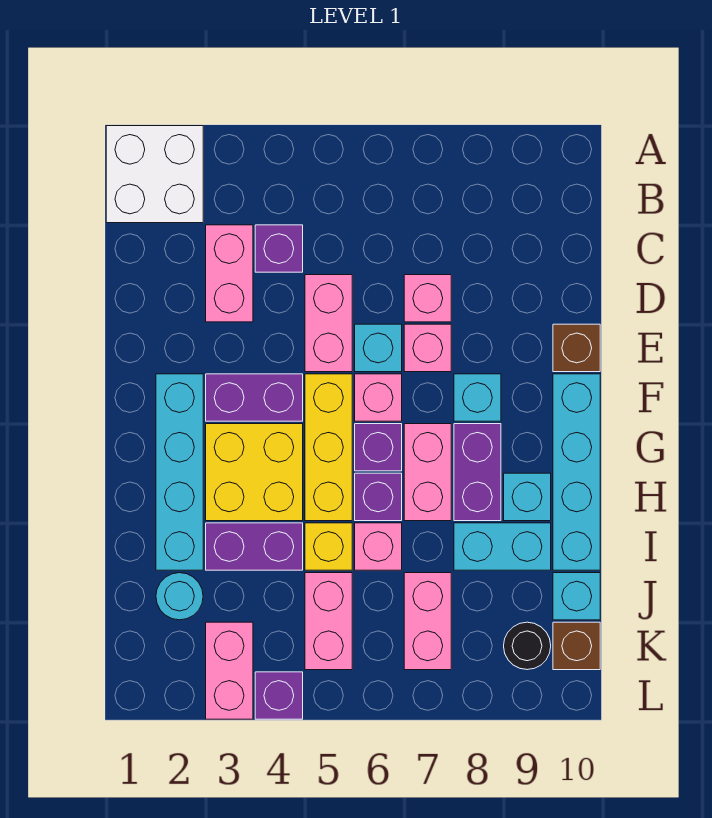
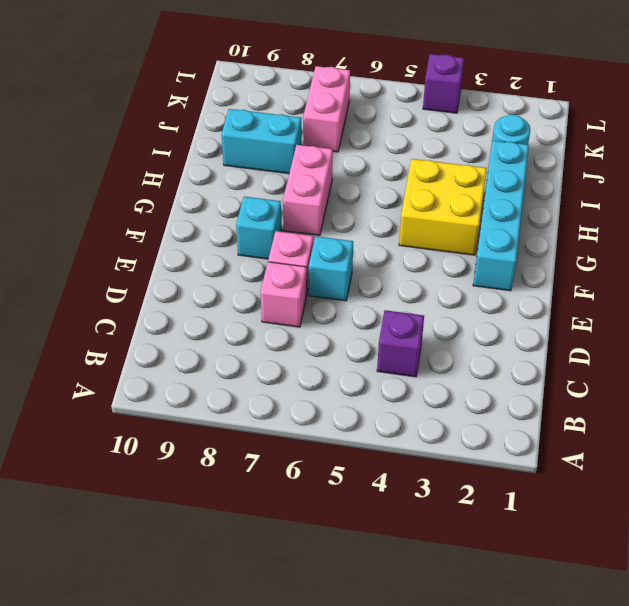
none -> white brick A1:B2 level 1
none -> pink brick C3:D3 level 1
none -> pink brick D5:E5 level 1
none -> brown brick E10 level 1

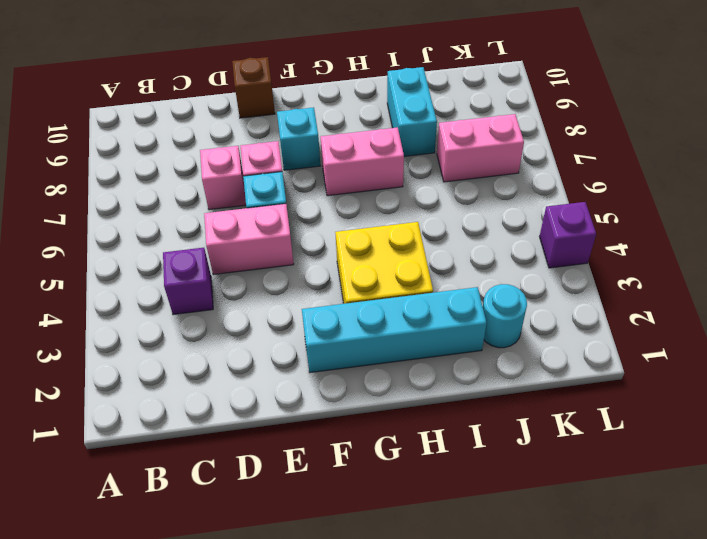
none -> white brick A1:B2 level 1
none -> pink brick C3:D3 level 1
none -> purple brick F3:F4 level 1
none -> yellow brick F5:H5 level 1

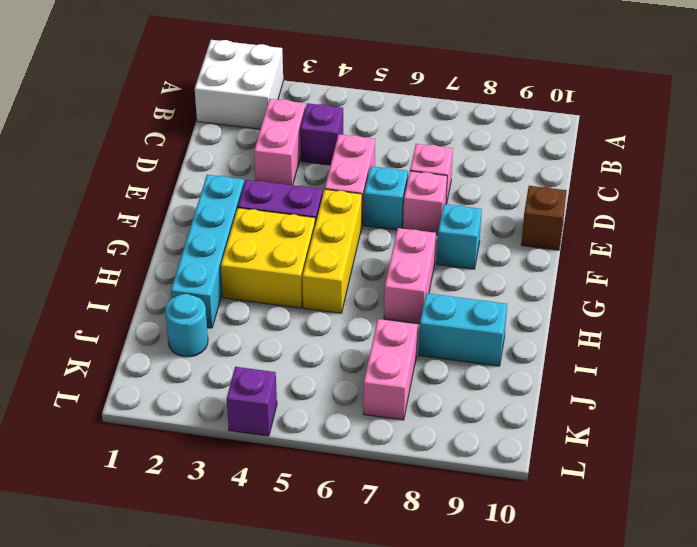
none -> pink brick F6 level 1
none -> cyan brick F10:I10 level 1
none -> purple brick G6 level 1
none -> purple brick G8:H8 level 1

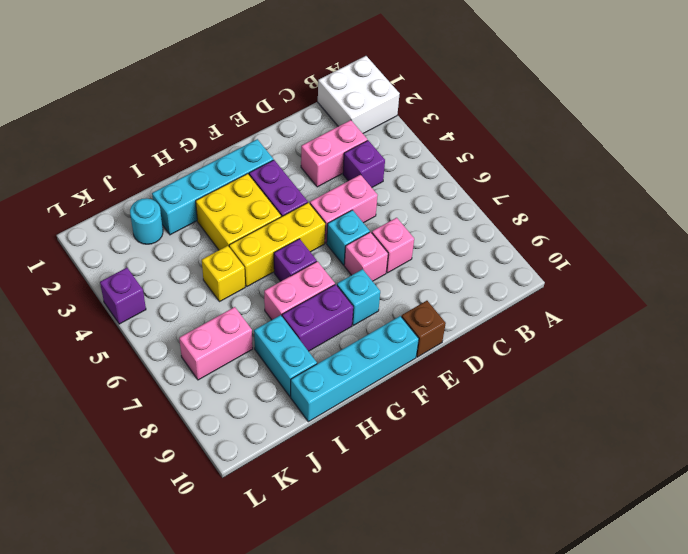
none -> pink brick F6 level 1
none -> purple brick H6 level 1
none -> cyan brick H9 level 1
none -> purple brick I3:I4 level 1

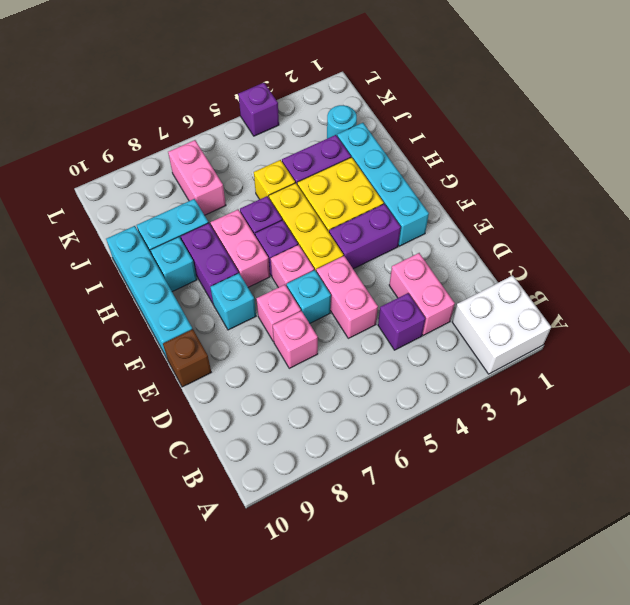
none -> pink brick I6 level 1
none -> pink brick J5:K5 level 1
none -> cyan brick J10 level 1
none -> pink brick K3:L3 level 1

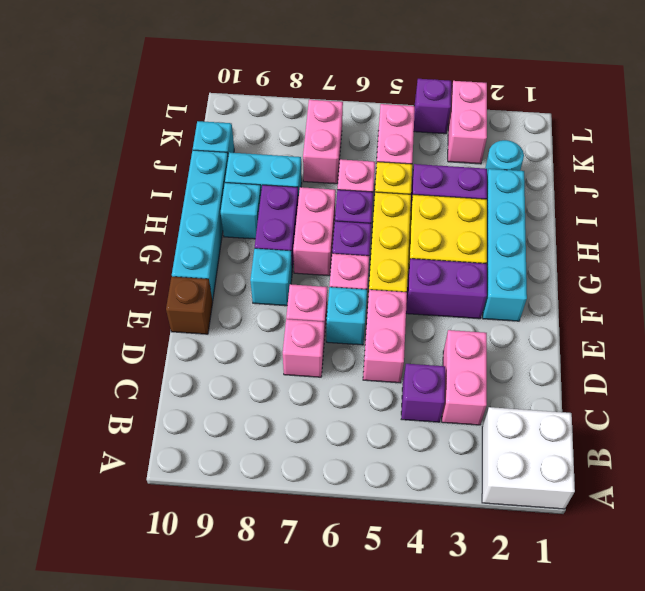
none -> black round brick K9 level 1
none -> brown brick K10 level 1

